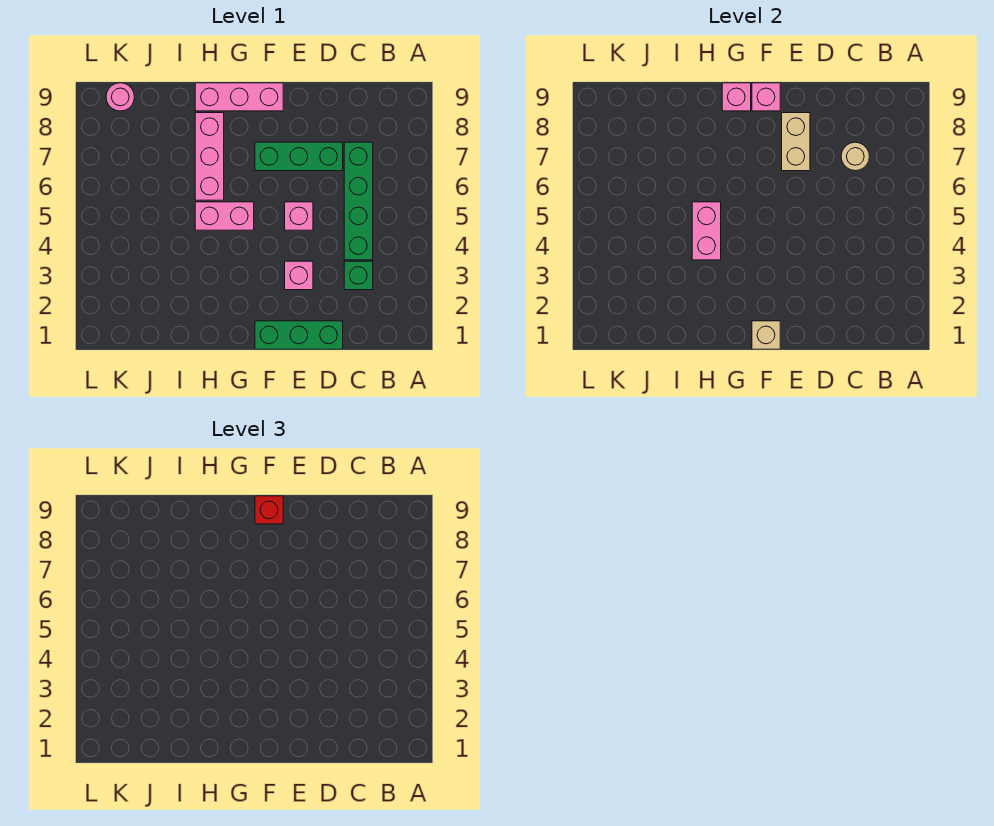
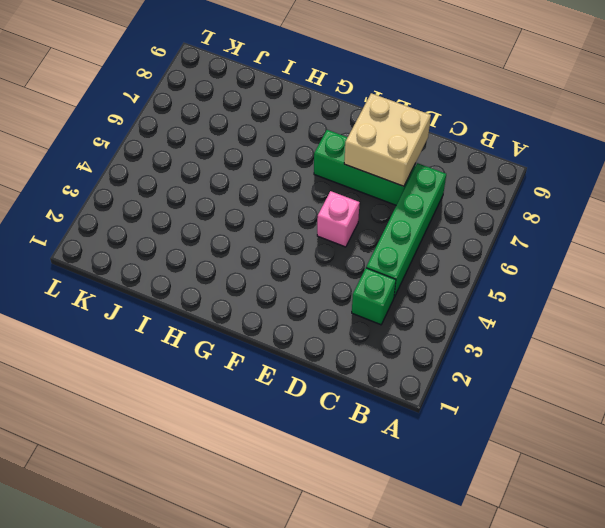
tan brick D7:E8 level 2 -> tan brick E7:E8 level 2
none -> green brick D1:F1 level 1
none -> pink brick E3 level 1
none -> pink brick F9:H9 level 1

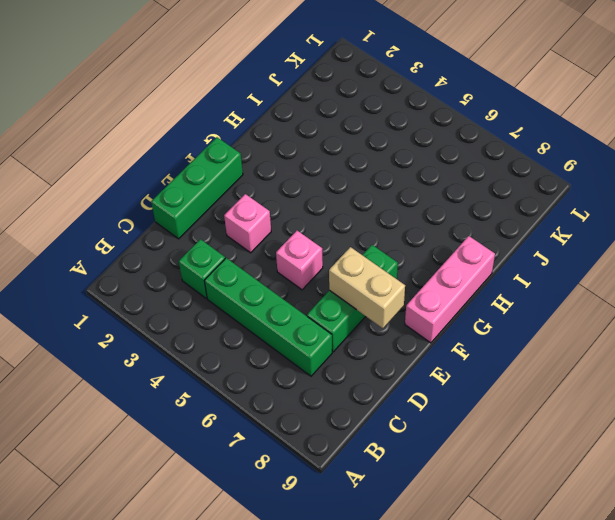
none -> pink brick G5:H5 level 1
none -> pink brick H6:H8 level 1
none -> pink round brick K9 level 1

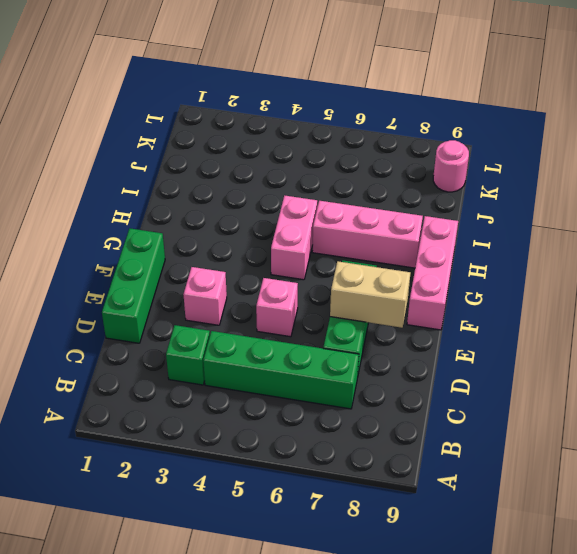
none -> tan round brick C7 level 2
none -> tan brick F1 level 2
none -> pink brick F9 level 2

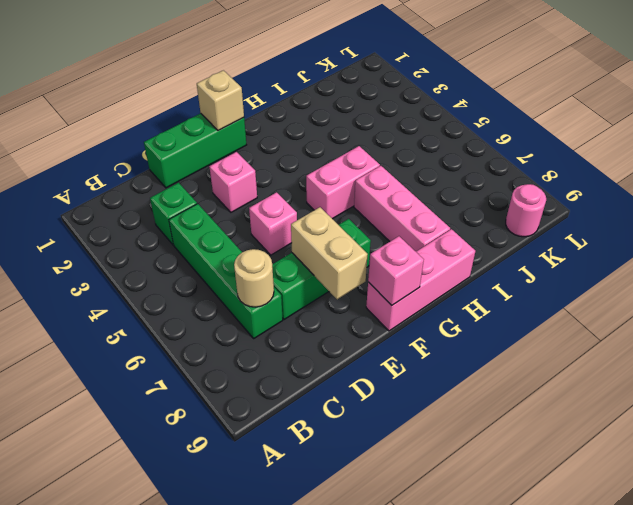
none -> pink brick G9 level 2
none -> pink brick H4:H5 level 2
none -> red brick F9 level 3

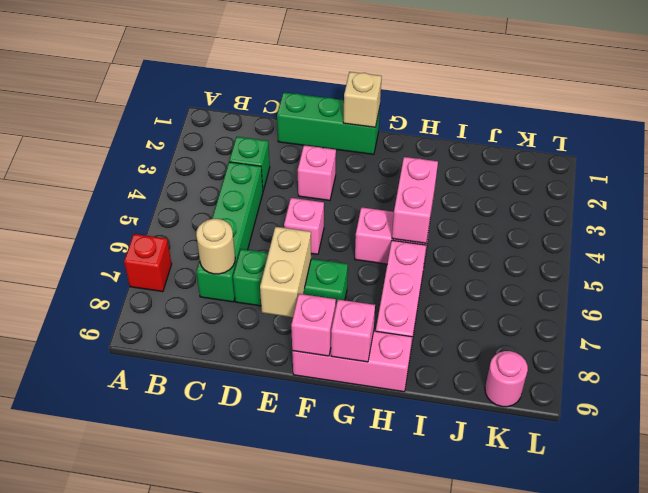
red brick A7 level 1 -> red brick F9 level 3

